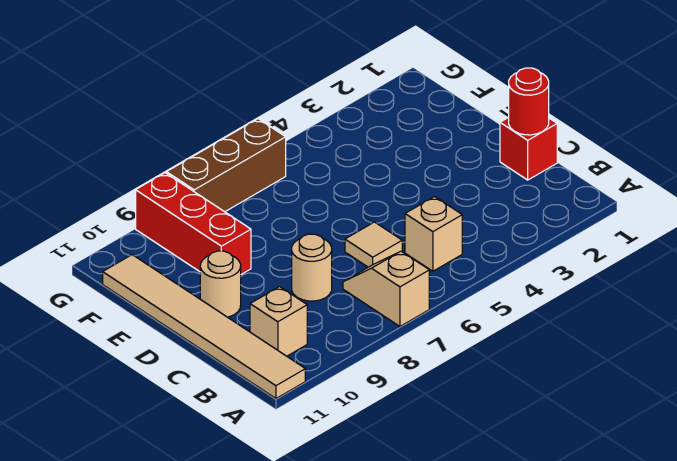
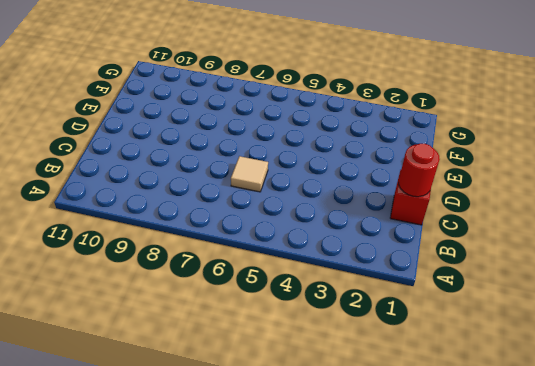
none -> tan slope A7:B7 level 1 top A
none -> tan tile A11:F11 level 1

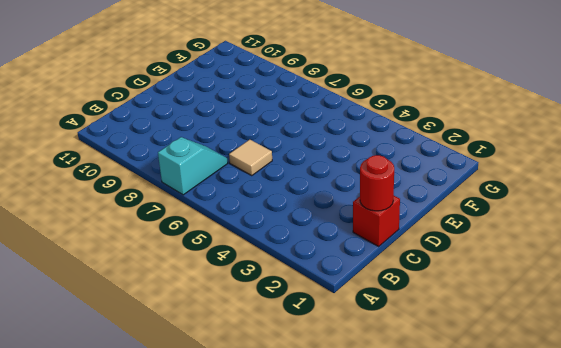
cyan slope A7:B7 level 1 top A -> tan slope A7:B7 level 1 top A
none -> tan tile A11:F11 level 1
none -> tan brick B5 level 1

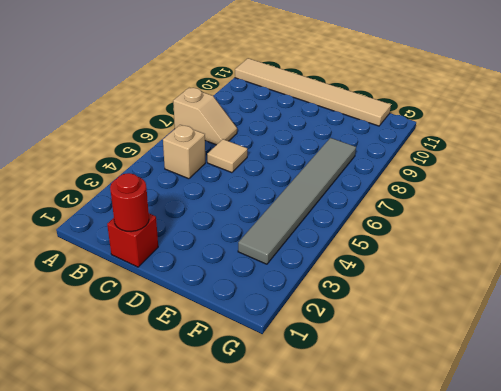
grey tile F3:F8 level 1 -> none
none -> tan brick B10 level 1
none -> tan round brick C8 level 1

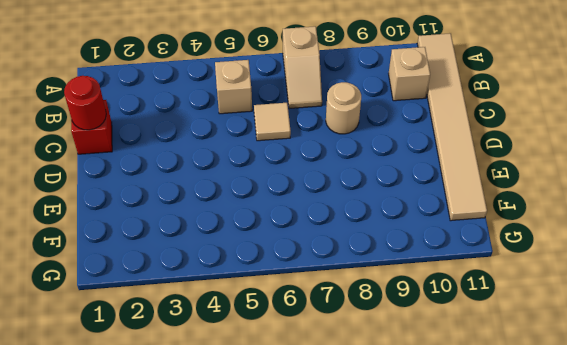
none -> tan round brick D10 level 1
none -> red brick E9:G9 level 1

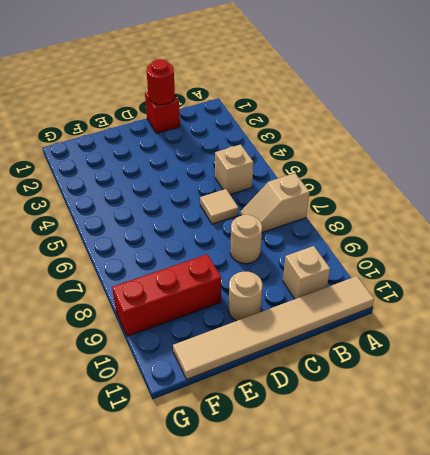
none -> brown brick G6:G8 level 1

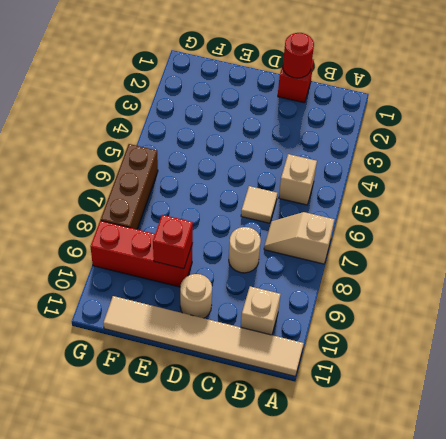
red brick E9 level 2 -> none

